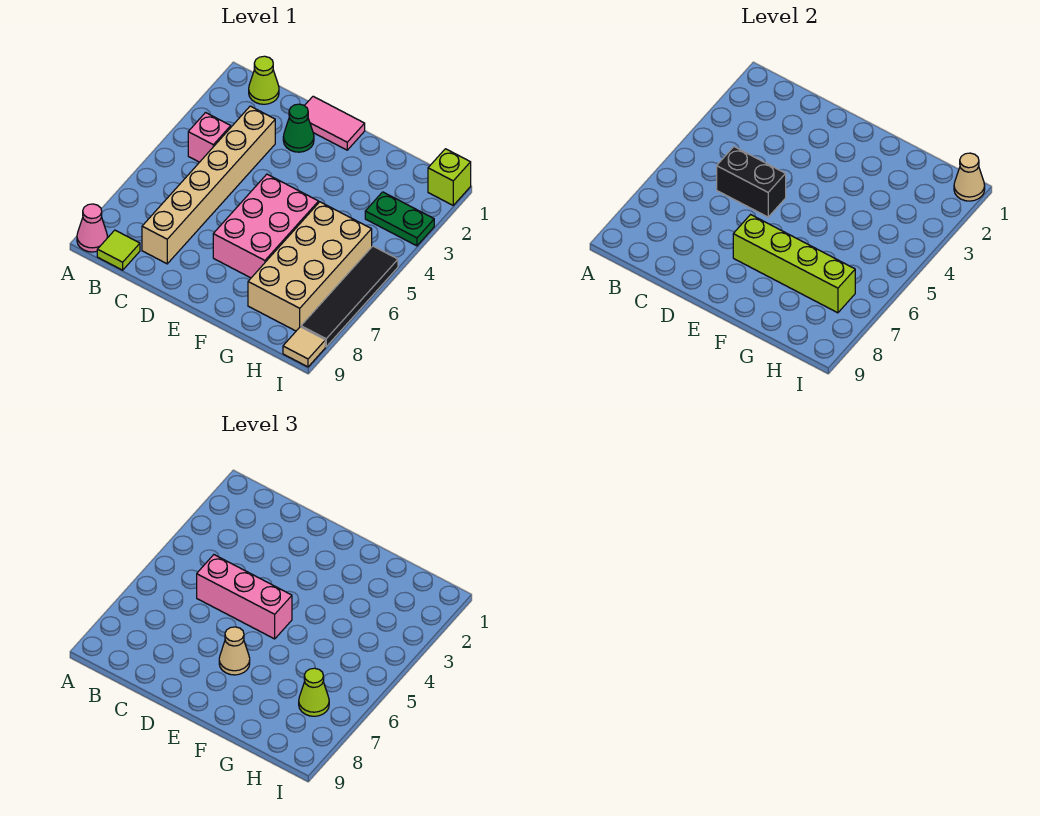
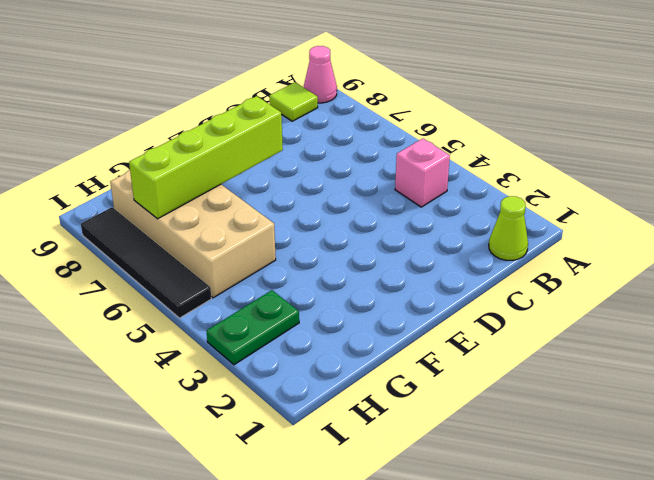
none -> tan brick C3:C8 level 1
none -> pink tile D1:E1 level 1
none -> green cone D2 level 1

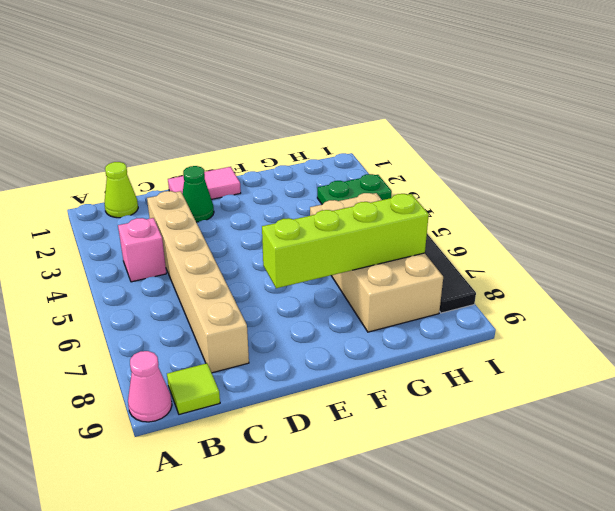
none -> pink brick E5:F7 level 1
none -> lime brick I1 level 1
none -> tan tile I9 level 1

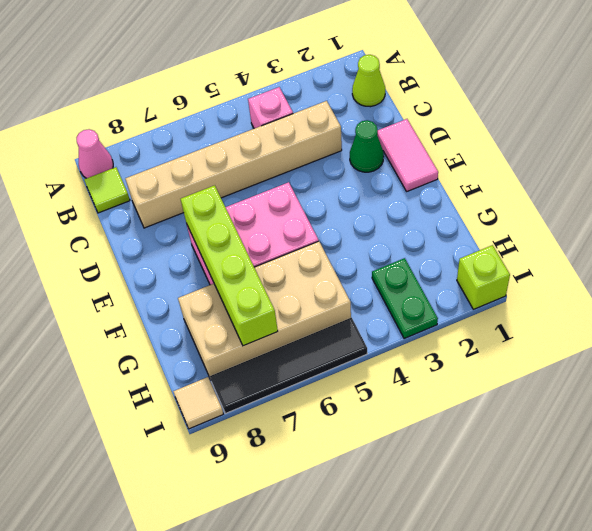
none -> black brick C5:D5 level 2
none -> tan cone I1 level 2
none -> pink brick C5:E5 level 3

